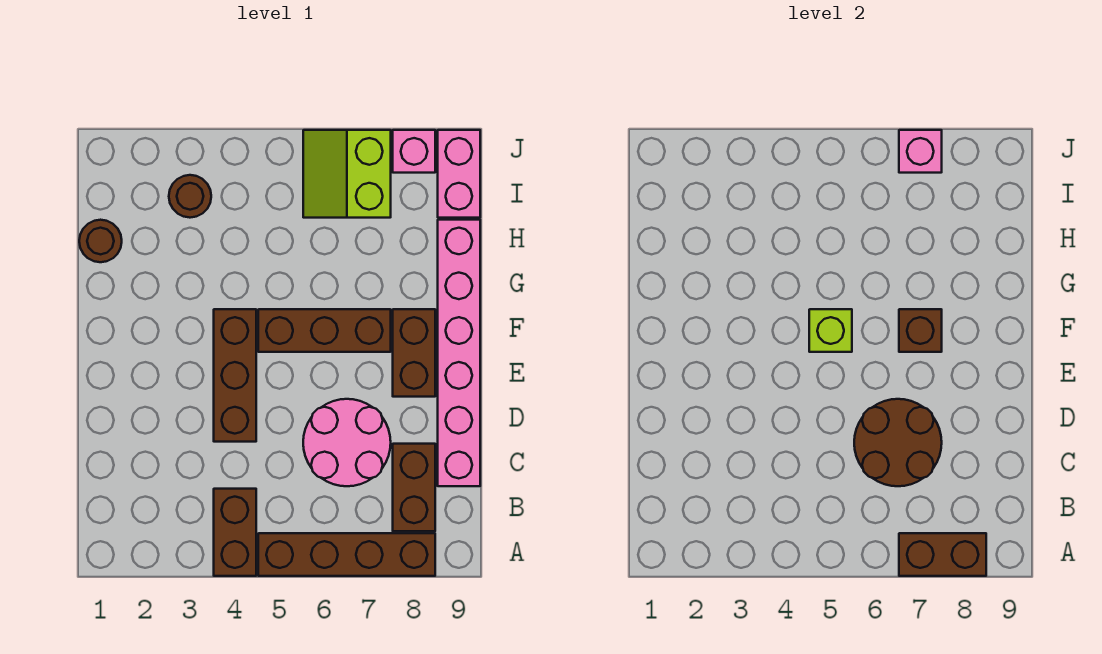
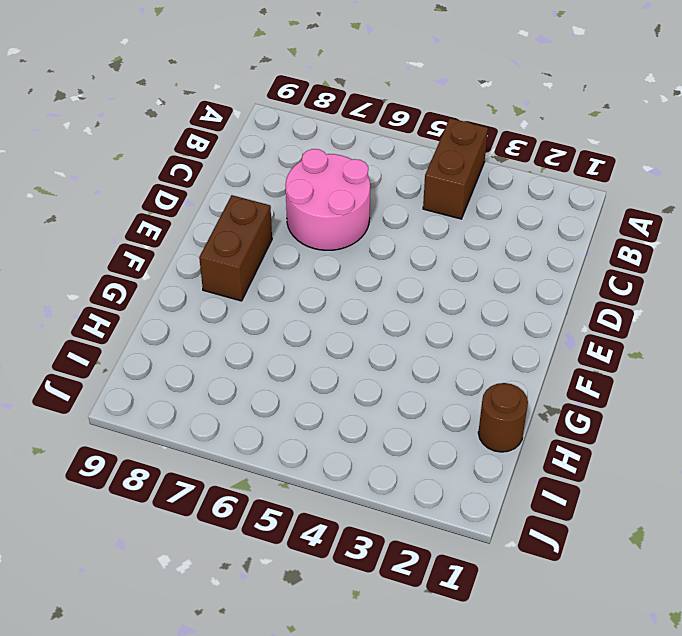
none -> brown brick A5:A8 level 1
none -> brown brick B8:C8 level 1
none -> pink brick C9:H9 level 1

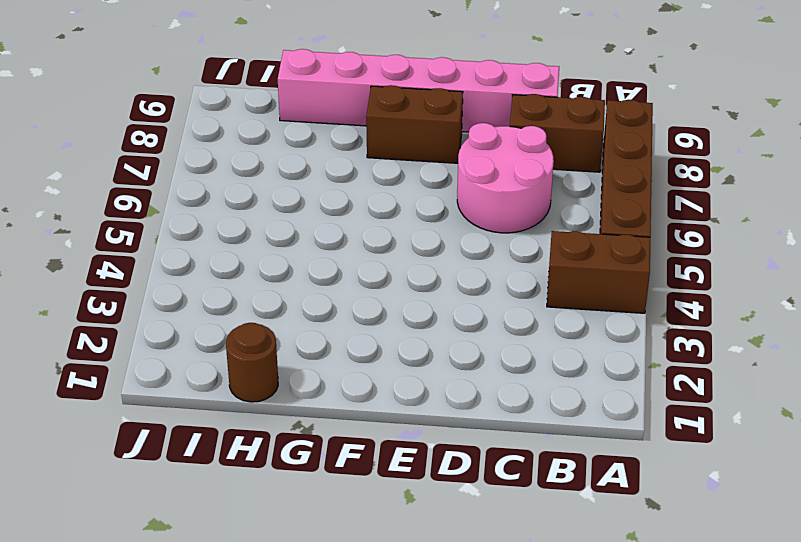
none -> brown brick D4:F4 level 1
none -> brown brick F5:F7 level 1
none -> brown round brick I3 level 1

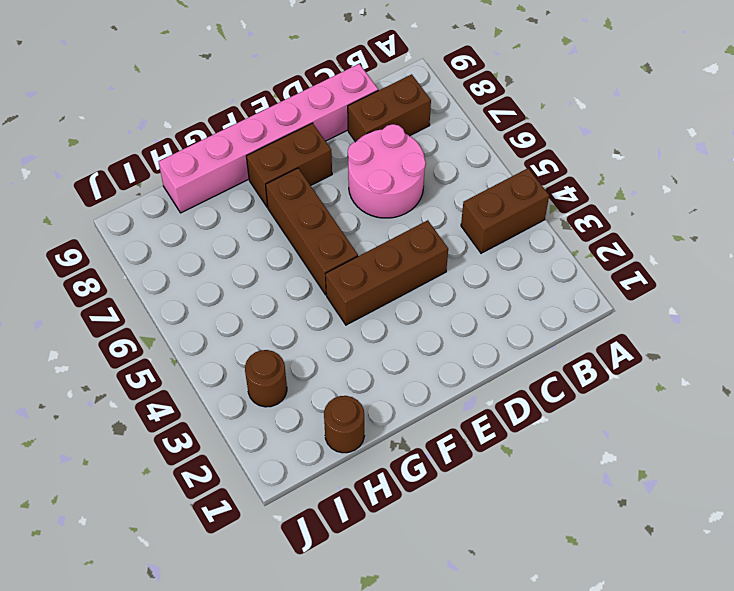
none -> brown brick A5:A8 level 1
none -> lime slope I6:J7 level 1 top 7
none -> pink brick I9:J9 level 1

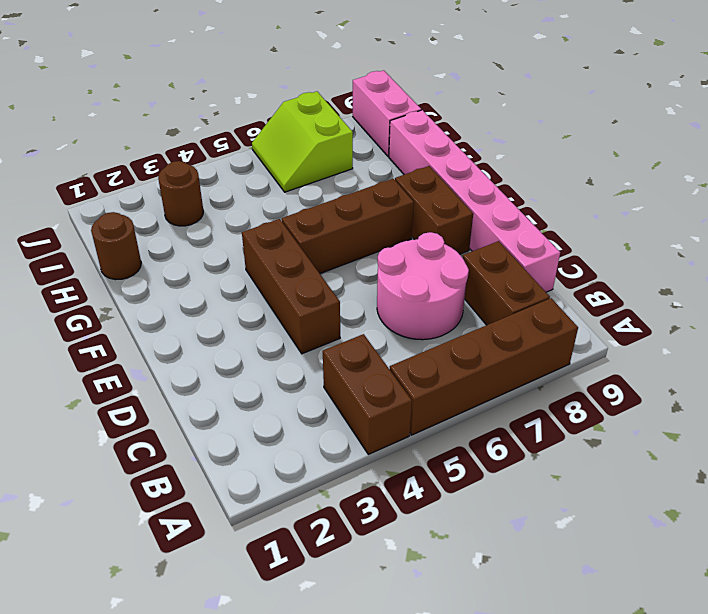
none -> pink brick J8 level 1
none -> brown brick A7:A8 level 2
none -> brown round brick C6:D7 level 2

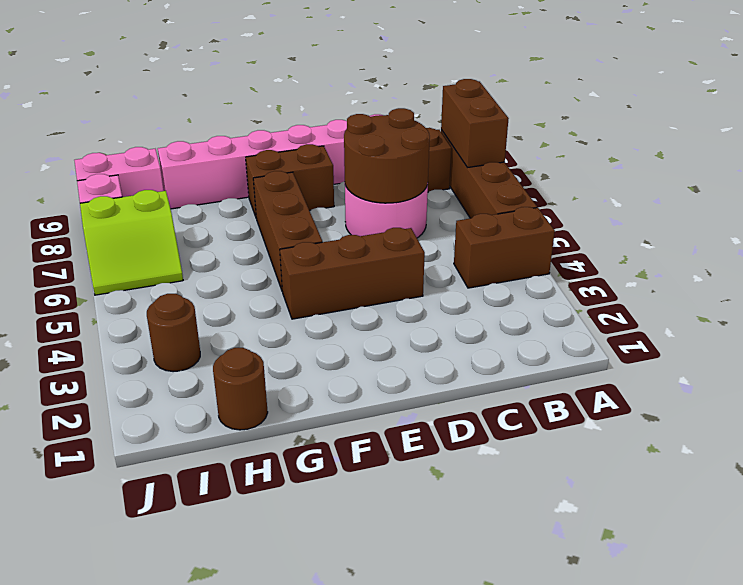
none -> lime brick F5 level 2
none -> brown brick F7 level 2
none -> pink brick J7 level 2

